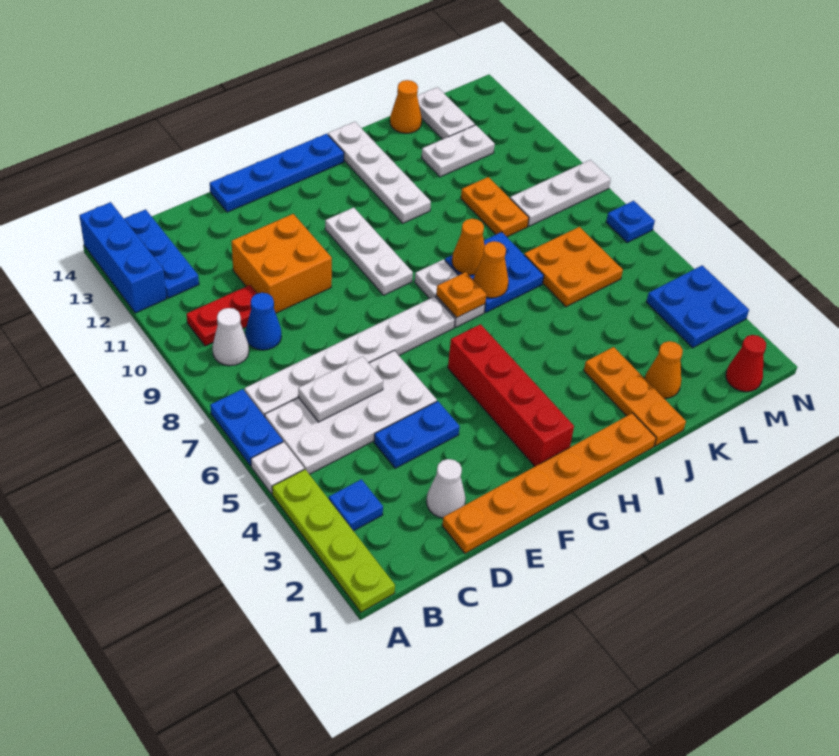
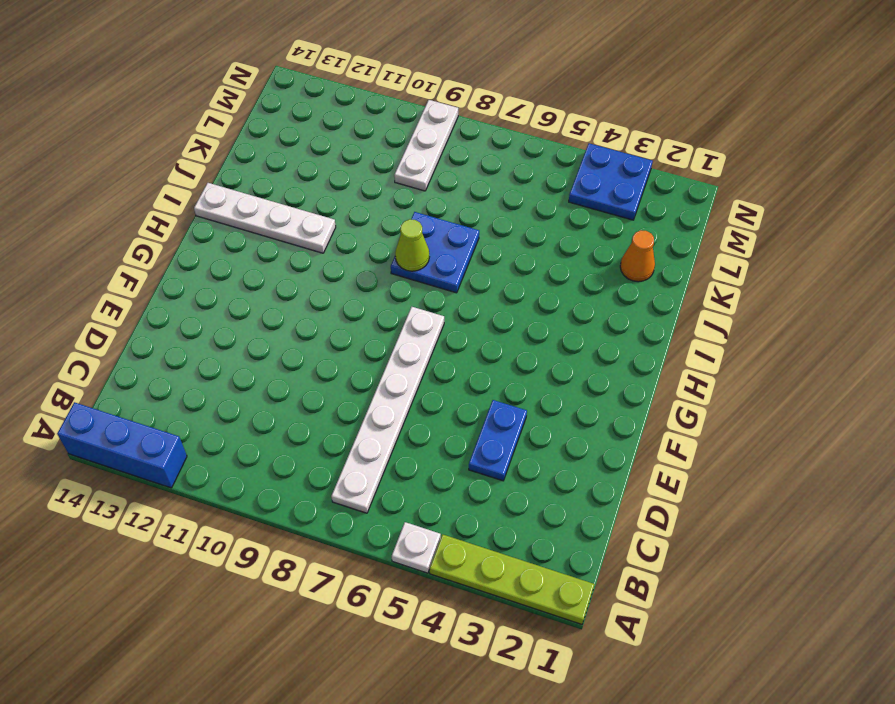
lime cone I8 level 2 -> orange cone I8 level 2
none -> blue plate A6:A7 level 1
none -> blue plate B3 level 1
none -> white plate B5:E6 level 1
none -> white cone B9 level 1

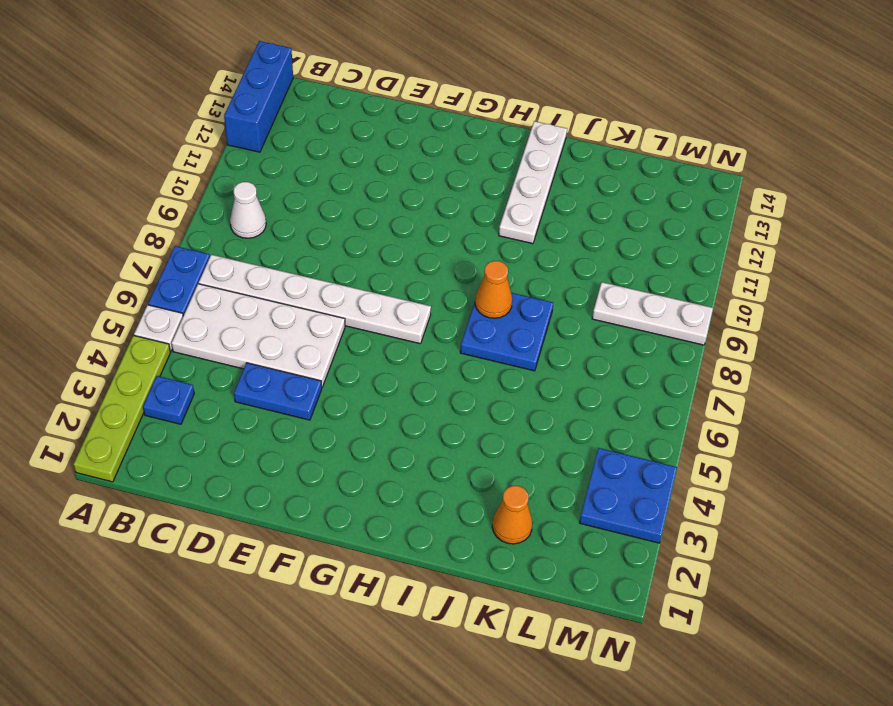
none -> red plate B10:C10 level 1
none -> blue plate B12:B14 level 1
none -> blue cone C9 level 1
none -> orange plate D1:I1 level 1

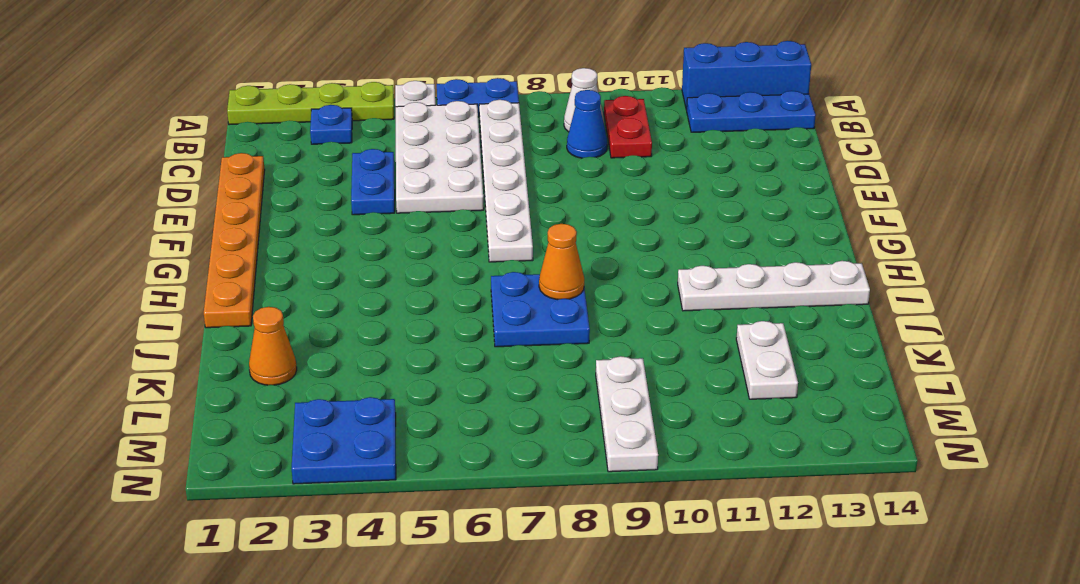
none -> white cone D2 level 1
none -> orange brick D10:E11 level 1
none -> blue plate E14:H14 level 1
none -> red brick G2:G5 level 1

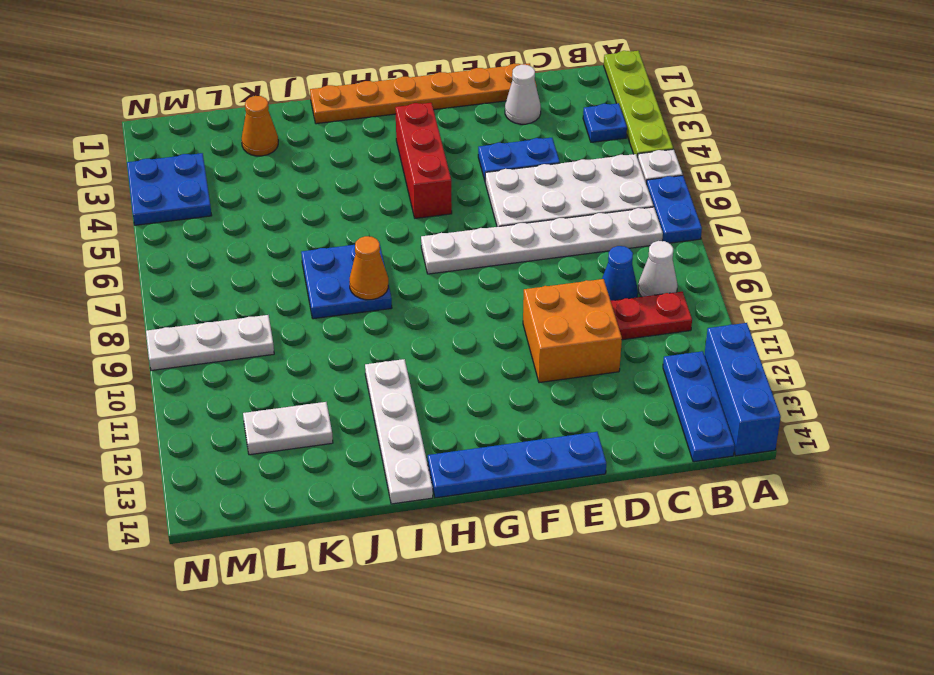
red brick G3:G5 level 1 -> red brick G2:G5 level 1
none -> white plate G9:G11 level 1
none -> white plate H7:H8 level 1
none -> orange plate J1:J3 level 1
none -> orange plate K6:L7 level 1

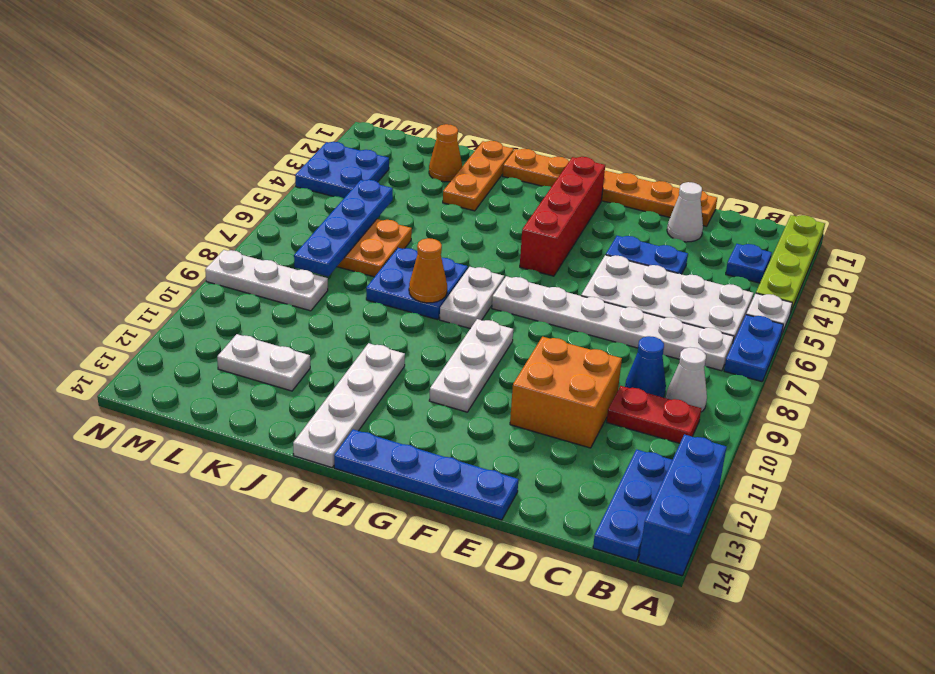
blue plate L5:L8 level 2 -> none
none -> orange plate K9:K10 level 1
none -> orange cone K14 level 1
none -> white plate L13:L14 level 1
none -> red cone M1 level 1

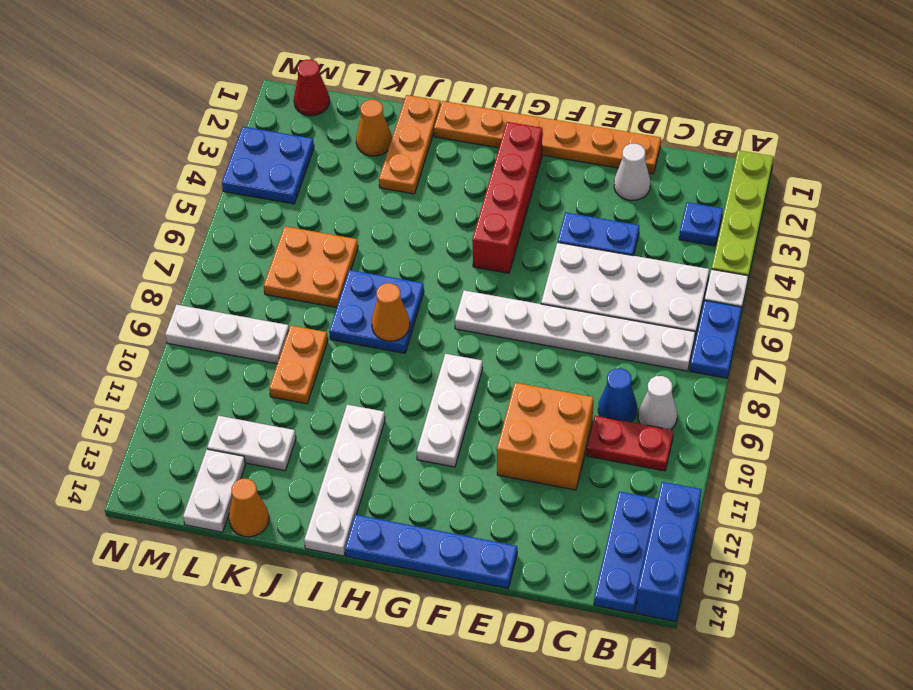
none -> white plate H7:H8 level 1
none -> blue plate N7 level 1
none -> white plate C6:D6 level 2
none -> orange plate H7 level 2

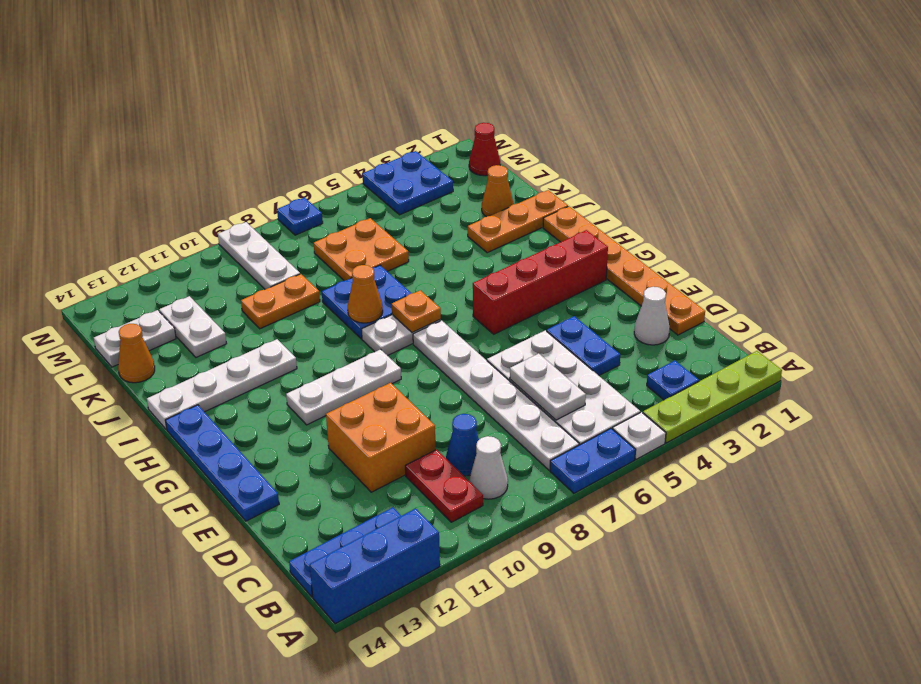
none -> orange cone I7 level 2

